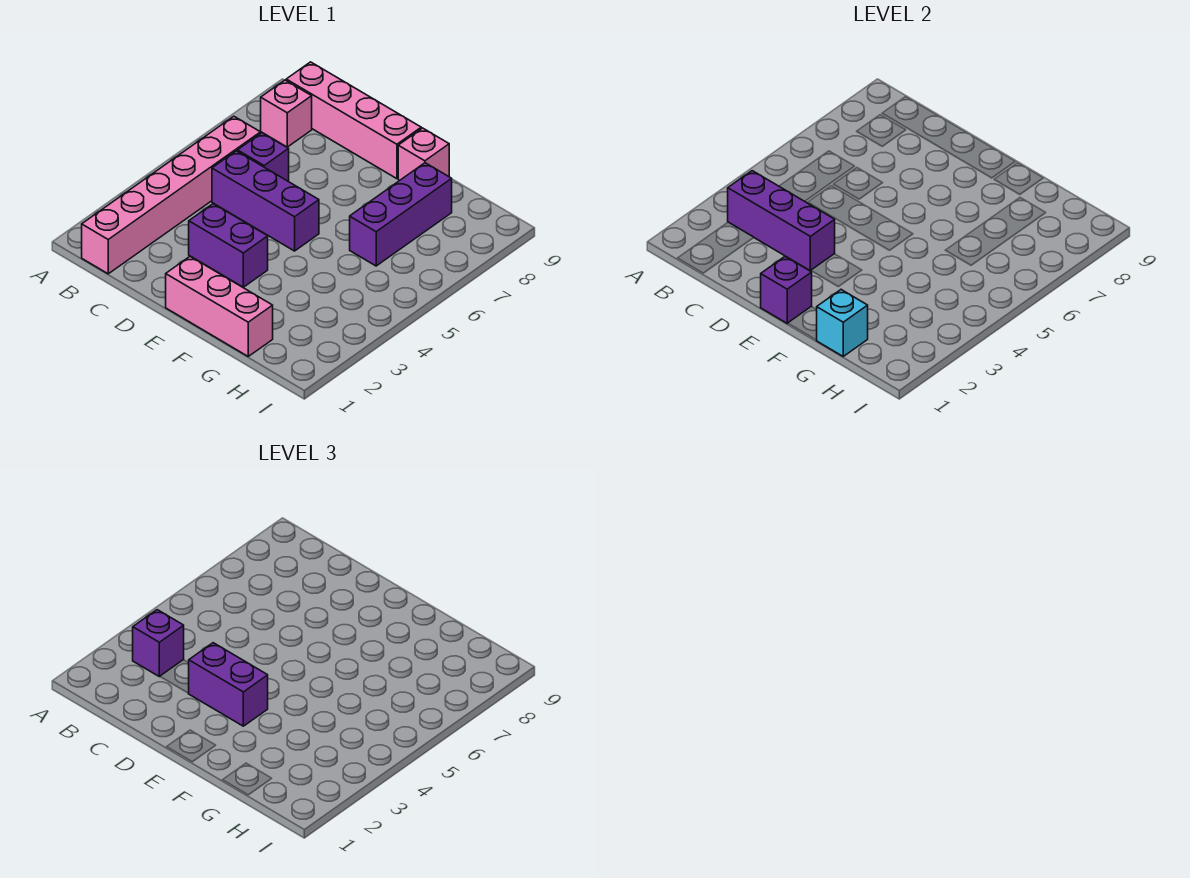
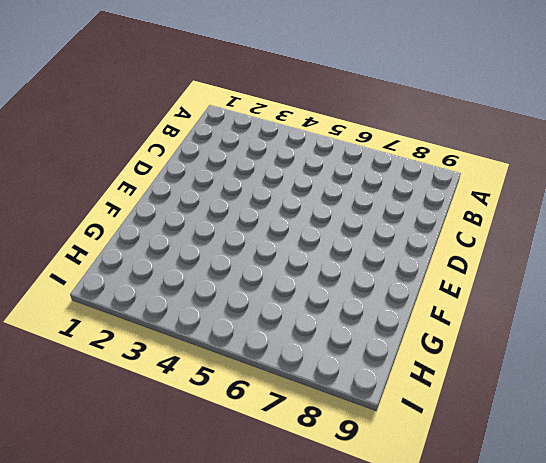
none -> pink brick B1:B6 level 1
none -> pink brick B8 level 1
none -> pink brick B9:E9 level 1

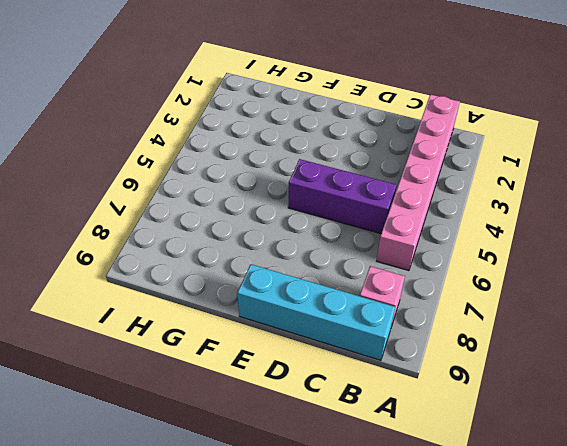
cyan brick B9:E9 level 1 -> pink brick B9:E9 level 1
none -> purple brick C6 level 1
none -> purple brick D3:E3 level 1
none -> pink brick E1:G1 level 1

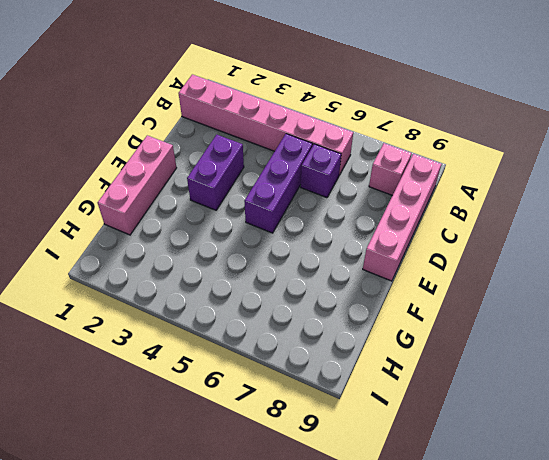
none -> pink brick F9 level 1
none -> purple brick G6:G8 level 1
none -> purple brick B3:D3 level 2

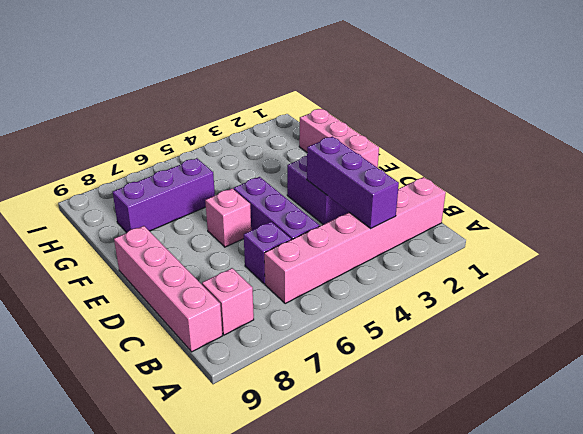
pink brick E6 level 1 -> pink brick F9 level 1
none -> purple brick E1 level 2
none -> cyan brick G1 level 2
none -> purple brick B3 level 3

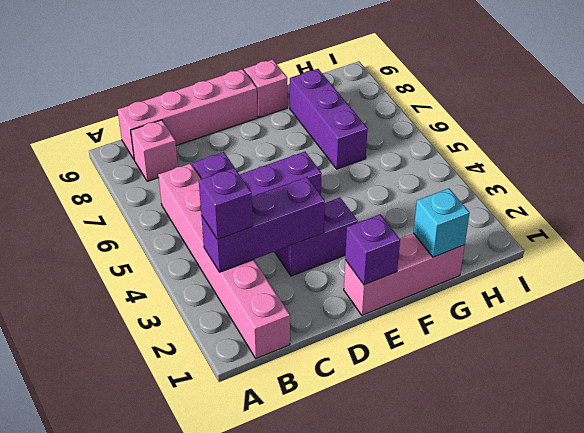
none -> purple brick D3:E3 level 3

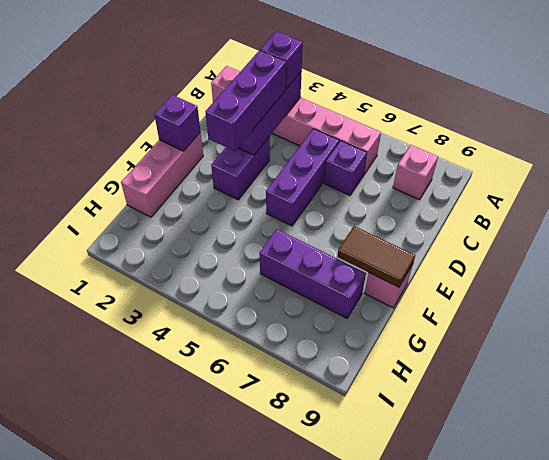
purple brick C3:E3 level 3 -> purple brick D3:E3 level 3
brown tile F8:F9 level 2 -> none
none -> pink brick B9:E9 level 1
none -> cyan brick G1 level 2

